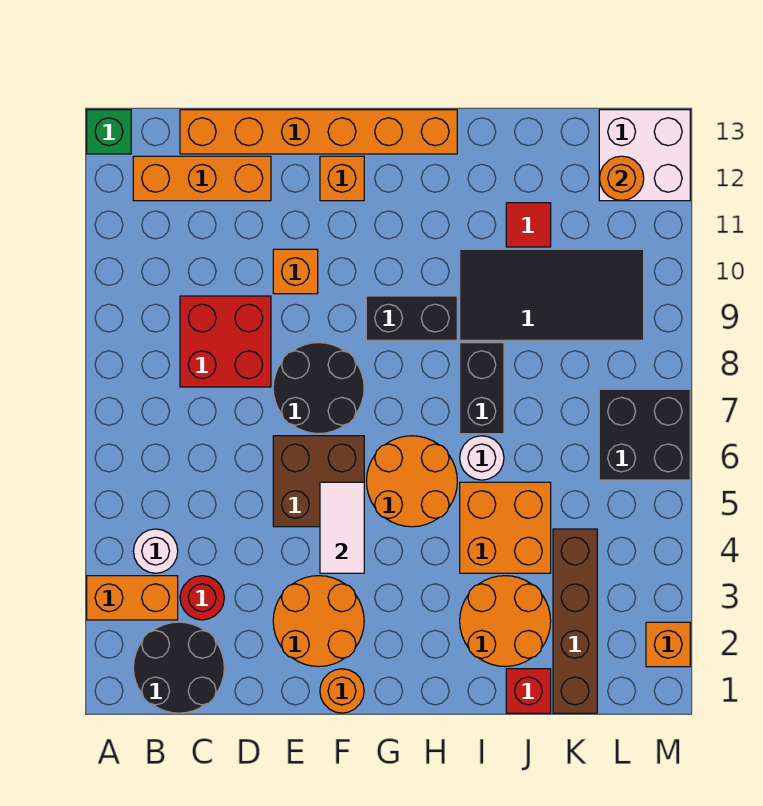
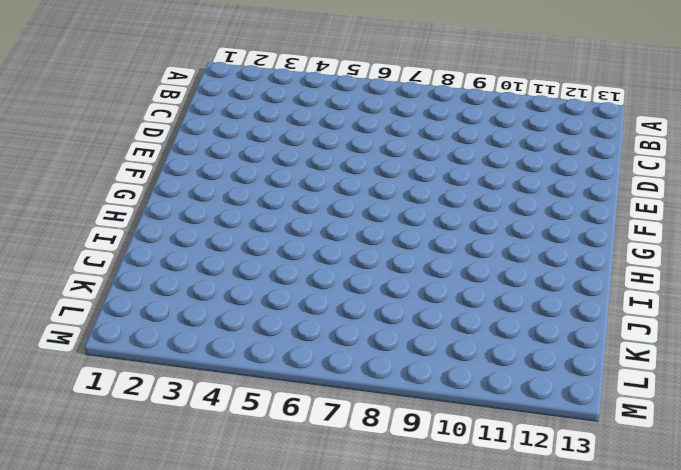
none -> orange brick A3:B3 level 1
none -> green brick A13 level 1
none -> black round brick B1:C2 level 1

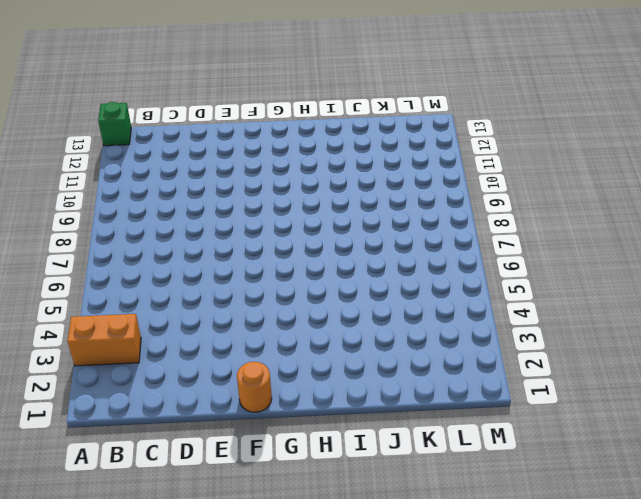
none -> black round brick B1:C2 level 1
none -> white round brick B4 level 1
none -> orange brick B12:D12 level 1

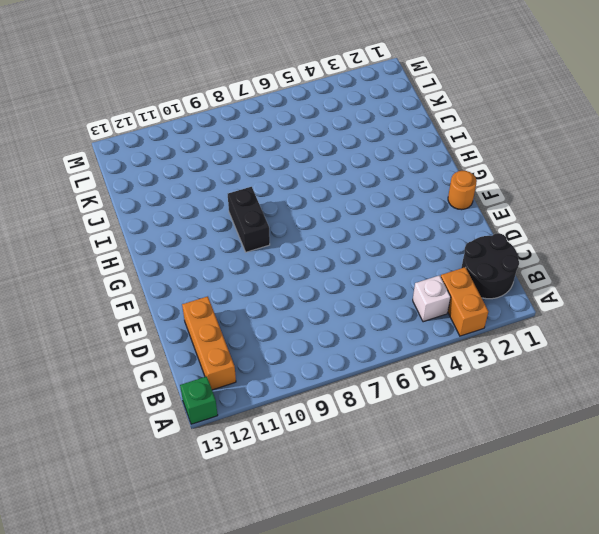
white brick B4 level 1 -> white round brick B4 level 1
none -> red round brick C3 level 1
none -> red brick C8:D9 level 1
none -> orange brick C13:H13 level 1

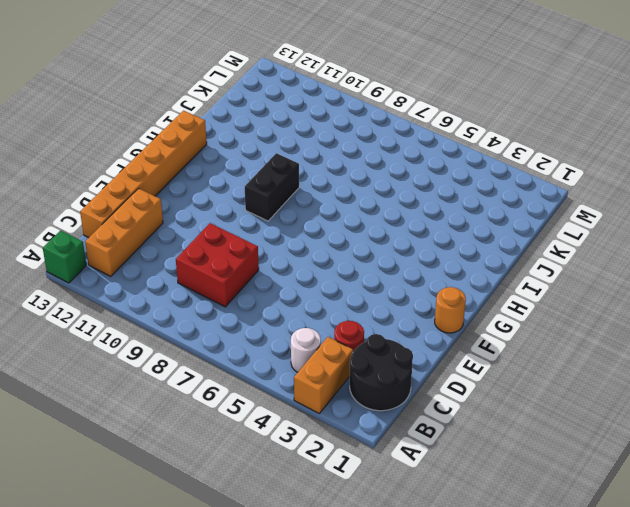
none -> orange round brick E2:F3 level 1
none -> brown brick E5:F6 level 1
none -> black round brick E7:F8 level 1

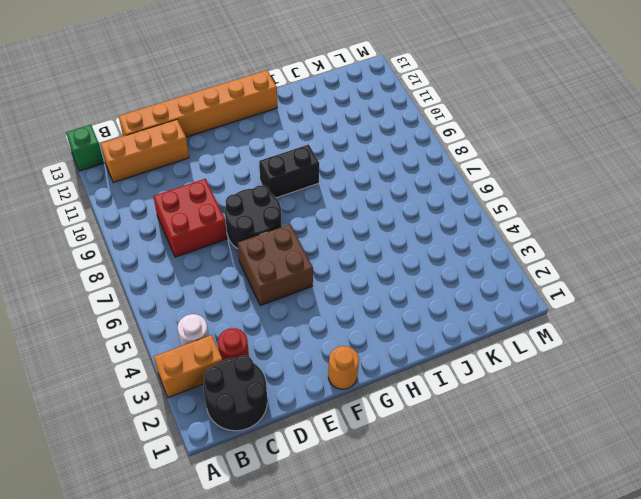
none -> orange round brick E2:F3 level 1
none -> orange brick E10 level 1
none -> orange brick F12 level 1

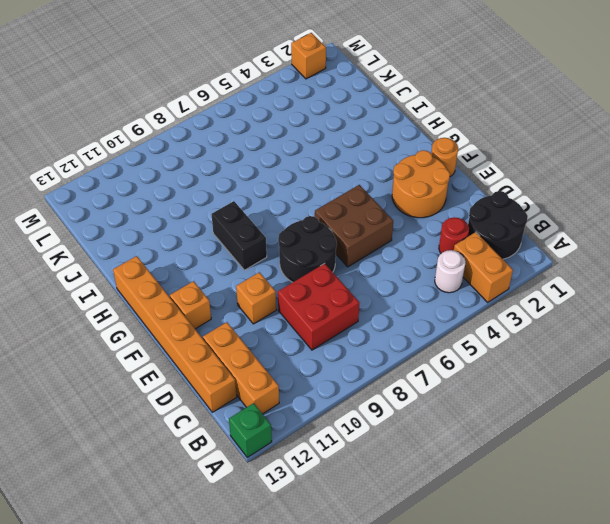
none -> orange round brick G5:H6 level 1
none -> orange round brick I2:J3 level 1
none -> orange brick I4:J5 level 1

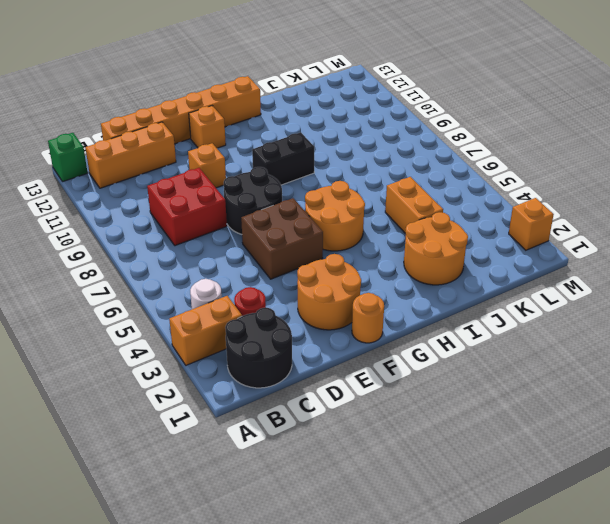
orange brick J4:J5 level 1 -> orange brick I4:J5 level 1
none -> white round brick I6 level 1
none -> black brick I7:I8 level 1
none -> black tile I9:L10 level 1

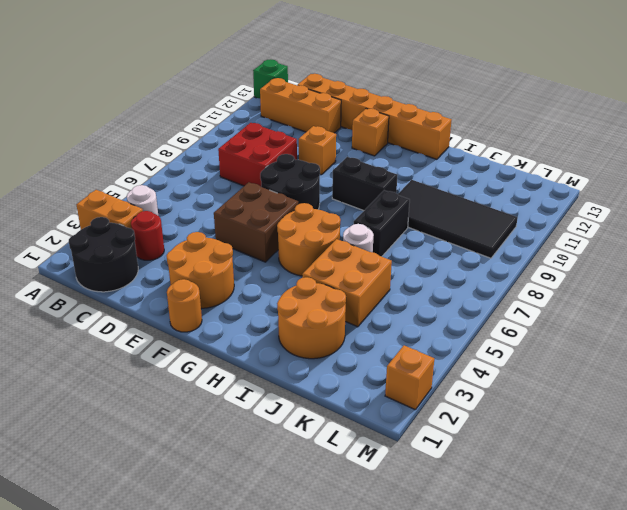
none -> red brick J1 level 1
none -> red tile J11 level 1
none -> brown brick K1:K4 level 1

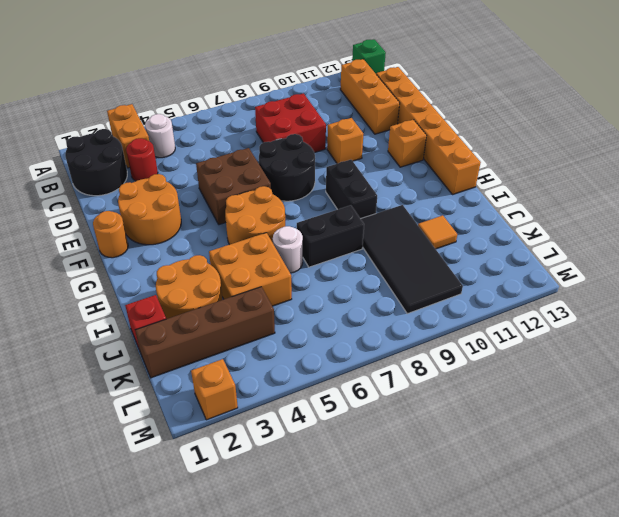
orange tile J11 level 1 -> red tile J11 level 1
none -> black brick L6:M7 level 1
none -> white brick L12:M13 level 1
none -> white tile F4:F5 level 2

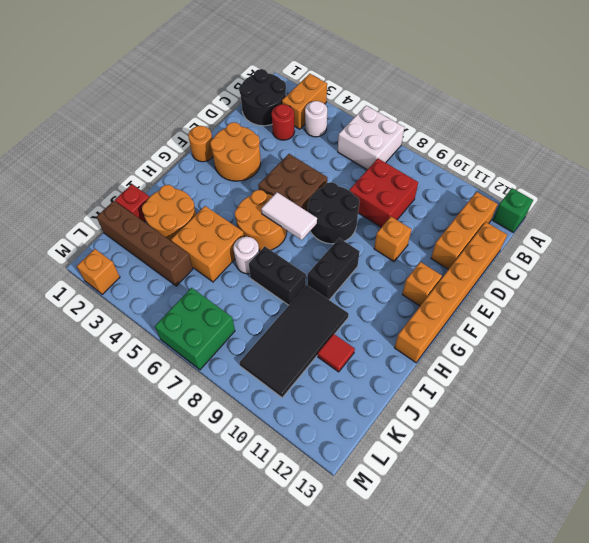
white brick A6:B7 level 1 -> white brick L12:M13 level 1
white tile G6:G7 level 2 -> white tile F4:F5 level 2
green brick L6:M7 level 1 -> black brick L6:M7 level 1
none -> orange round brick L12 level 2

